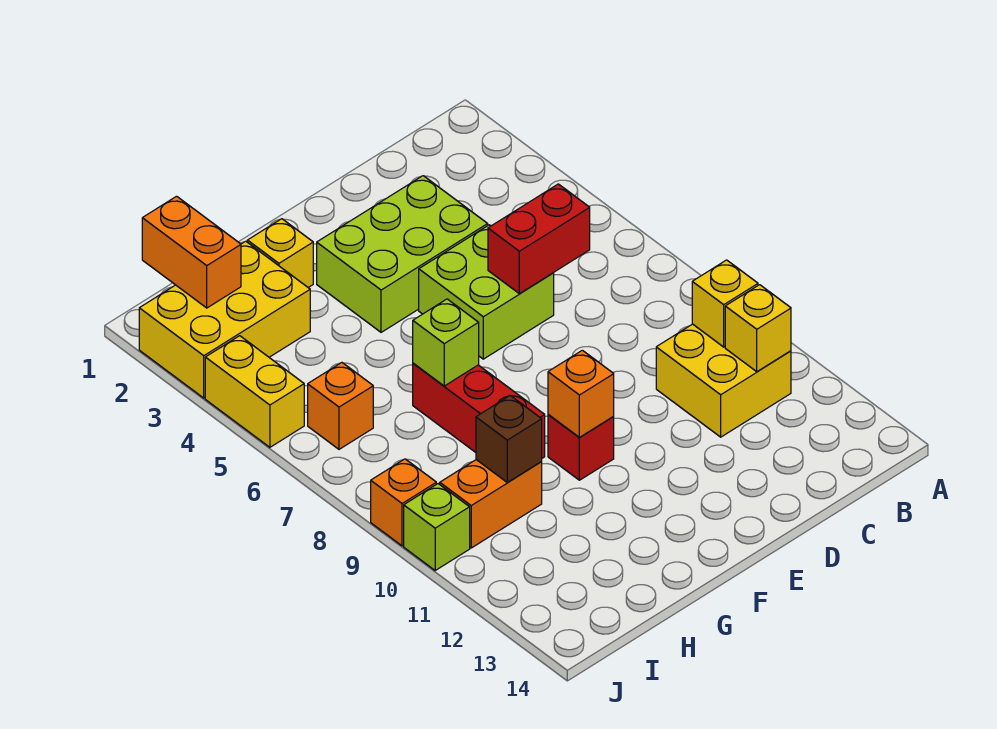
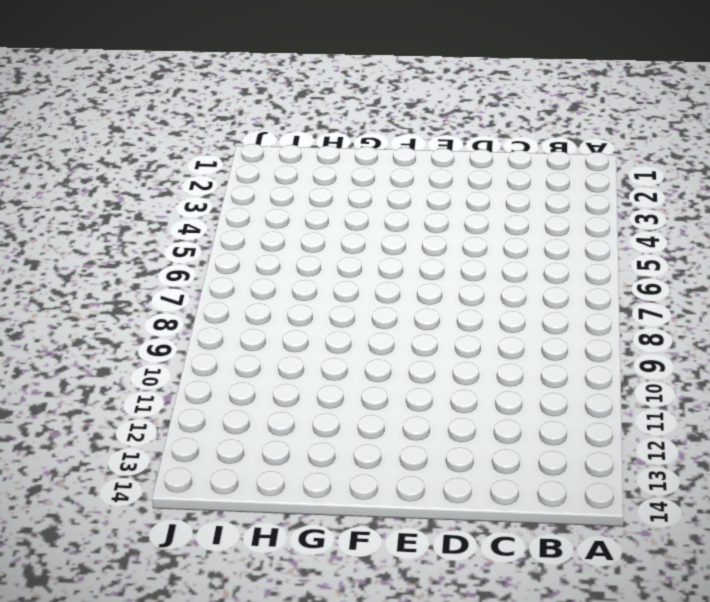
none -> yellow brick B10:C11 level 1
none -> lime brick D3:F4 level 1
none -> lime brick D5:E6 level 1

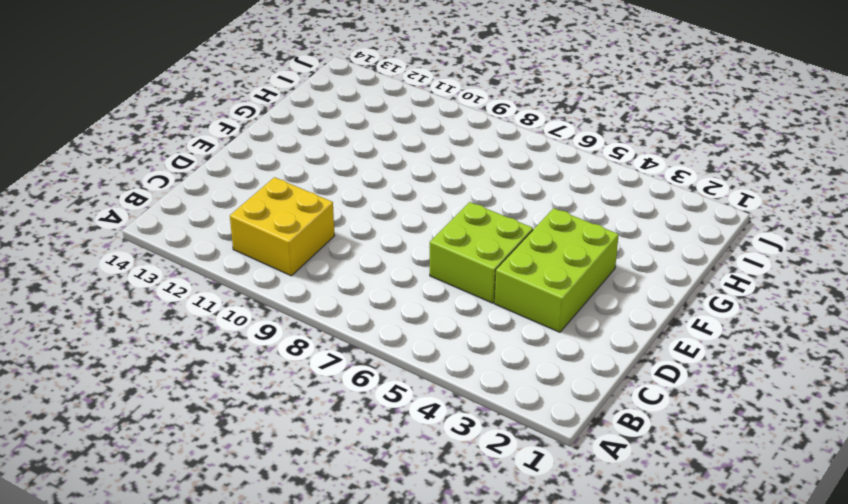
none -> red brick F10 level 1
none -> yellow brick G2 level 1
none -> red brick G7:G9 level 1

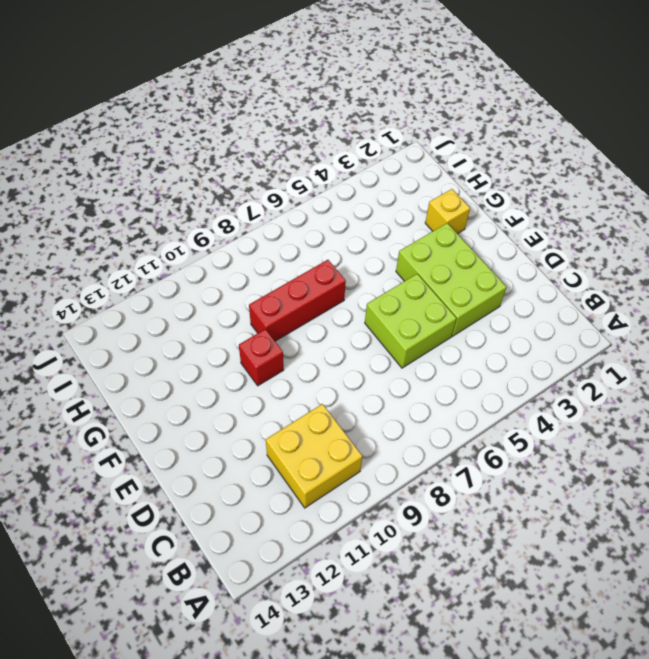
none -> yellow brick H2:J3 level 1
none -> orange brick H10:I10 level 1
none -> orange brick I6 level 1

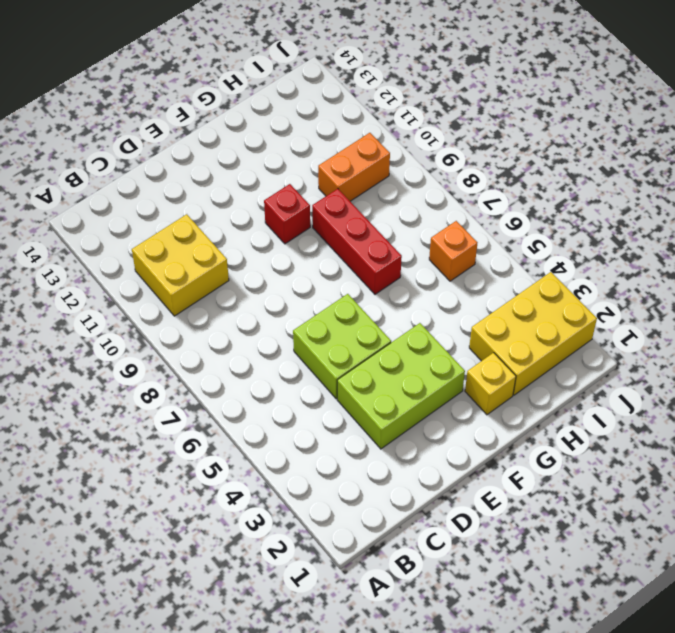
none -> yellow brick J4:J5 level 1
none -> orange brick J9 level 1
none -> lime brick J10 level 1

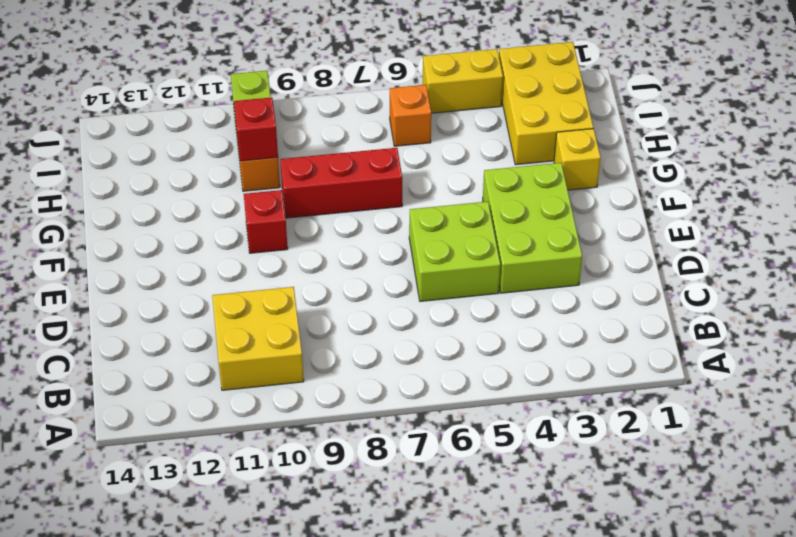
red brick H10 level 2 -> brown brick H10 level 2
none -> orange brick J9 level 1
none -> yellow brick B10 level 2
none -> yellow brick B11 level 2

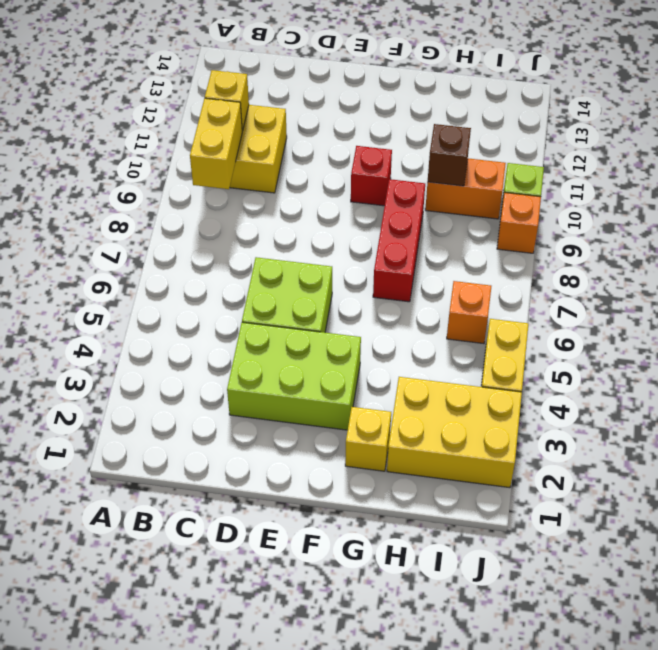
yellow brick B9:B10 level 2 -> yellow brick B10 level 2
none -> red brick C6:D6 level 2
none -> orange brick F10 level 2
none -> lime brick G7 level 2

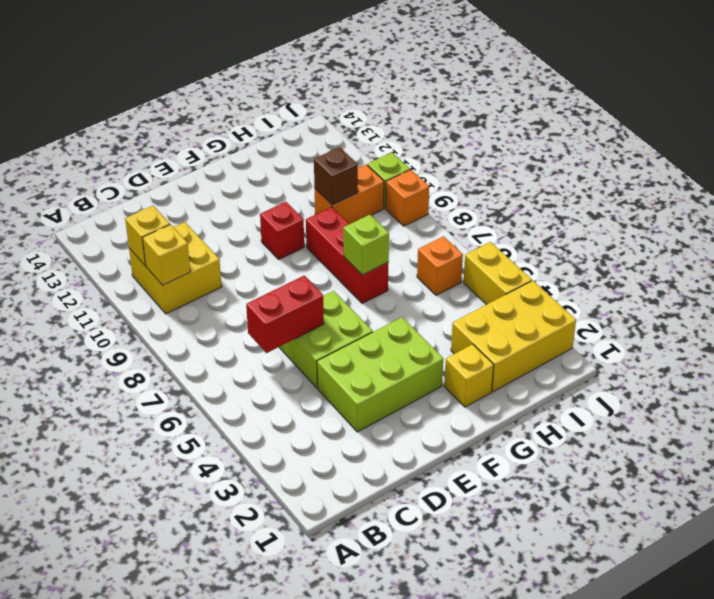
none -> orange brick F10 level 2
none -> orange brick I1:I2 level 2

